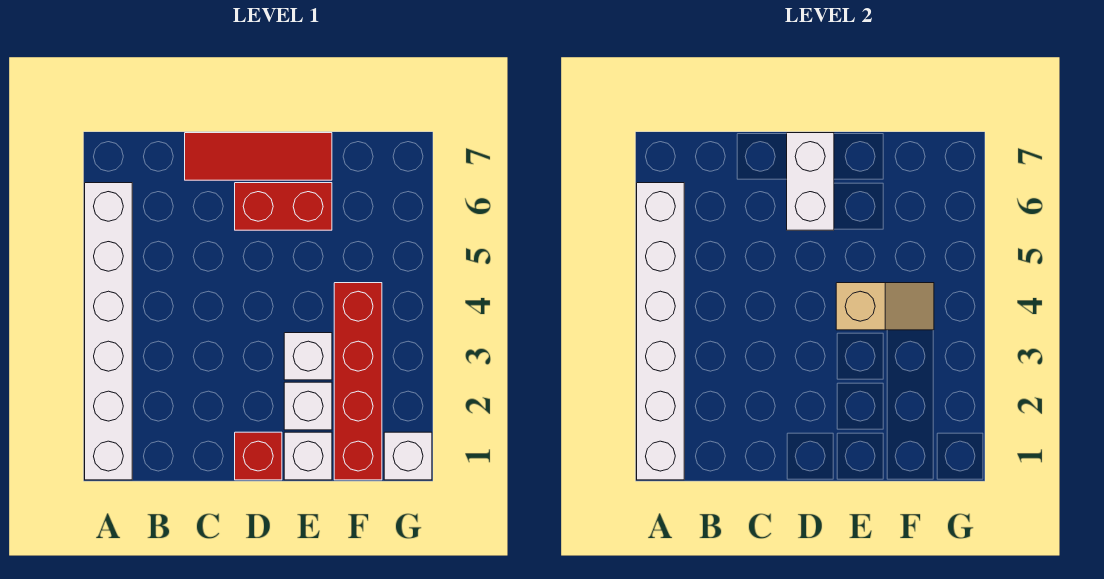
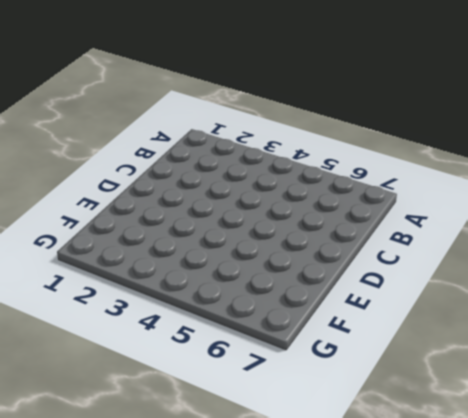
none -> white brick A1:A6 level 1
none -> red tile C7:E7 level 1
none -> red brick D1 level 1

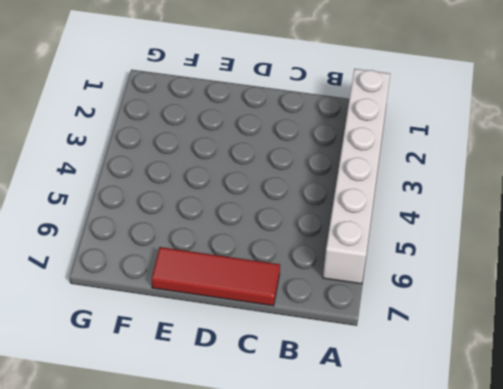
none -> red brick D1 level 1
none -> red brick D6:E6 level 1
none -> white brick E1 level 1

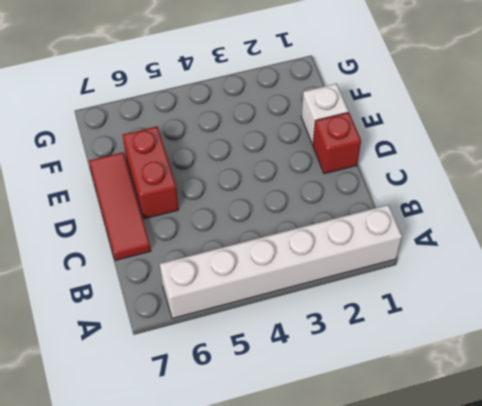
none -> white brick E2 level 1
none -> white brick E3 level 1
none -> red brick F1:F4 level 1

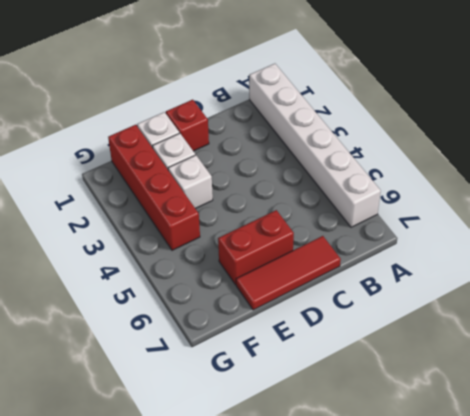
none -> white brick G1 level 1
none -> white brick A1:A6 level 2
none -> white brick D6:D7 level 2

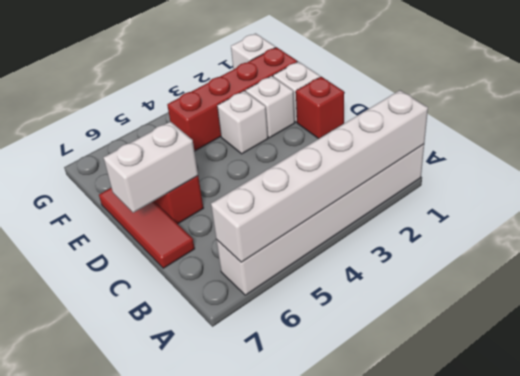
none -> tan slope E4:F4 level 2 top E

